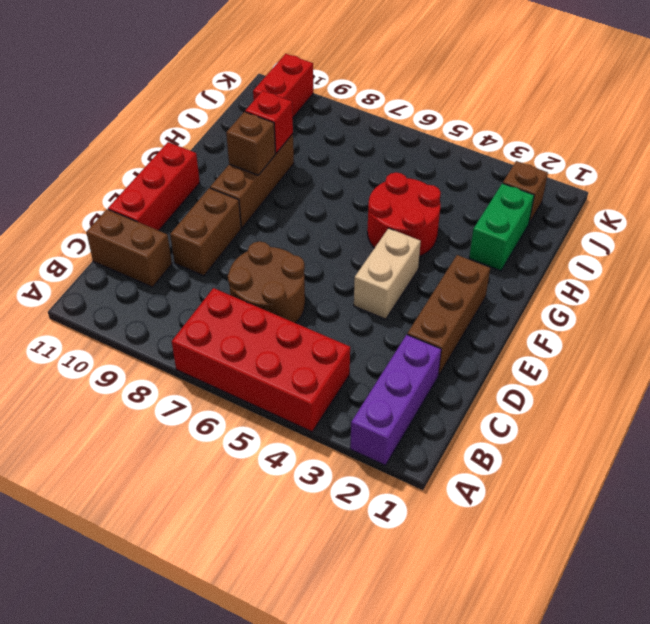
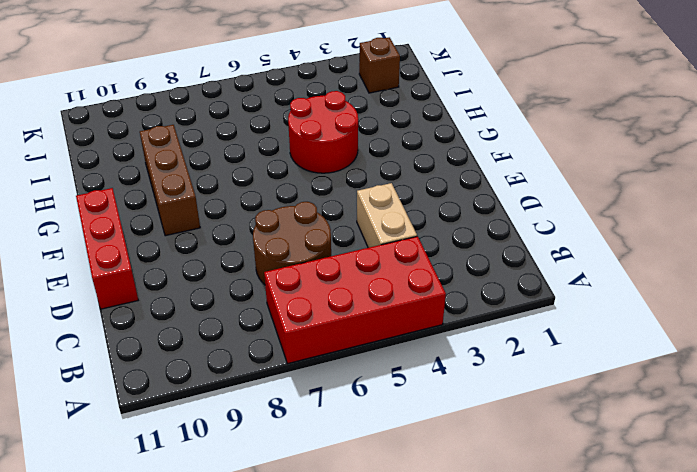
tan brick C4:D4 level 1 -> tan brick E4:F4 level 1
none -> purple brick A2:C2 level 1
none -> brown brick C10:C11 level 1
none -> brown brick D2:F2 level 1

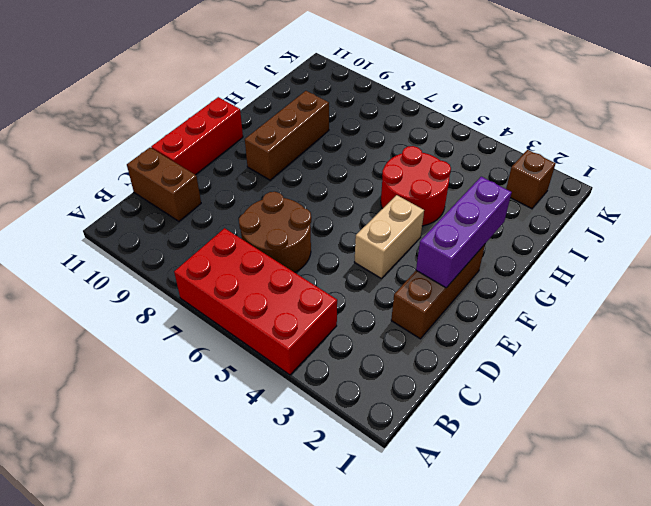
purple brick E2:G2 level 2 -> purple brick A2:C2 level 1
none -> brown brick D9:E9 level 1
none -> green brick H2:I2 level 1
none -> red brick J10:K10 level 1

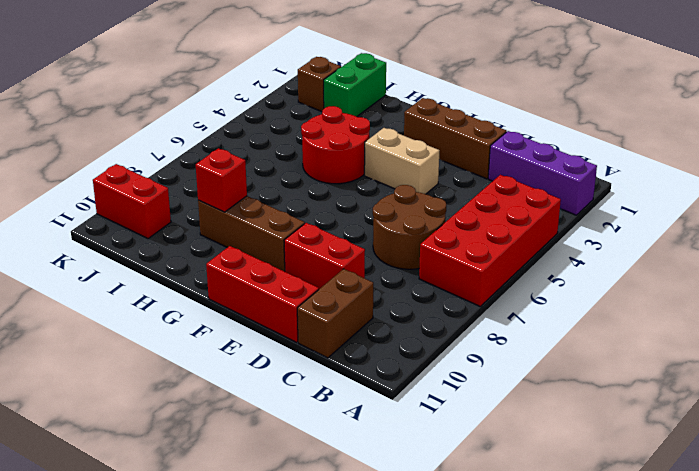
red brick D9:E9 level 1 -> brown brick D9:E9 level 1
green brick I1:I2 level 1 -> green brick H2:I2 level 1
none -> brown brick G9 level 2

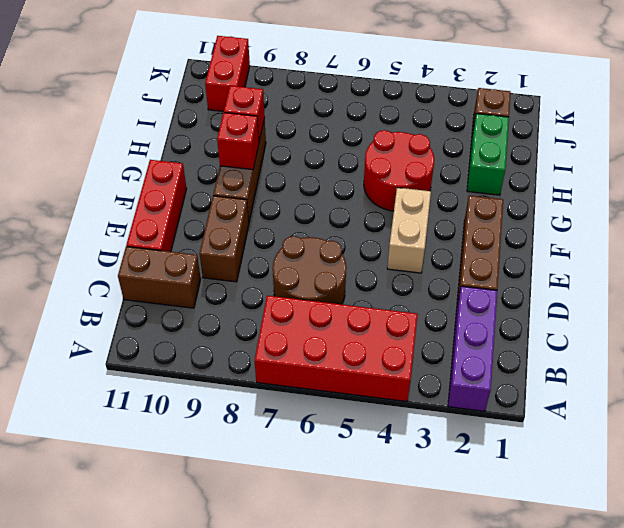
red brick G9 level 2 -> brown brick G9 level 2

